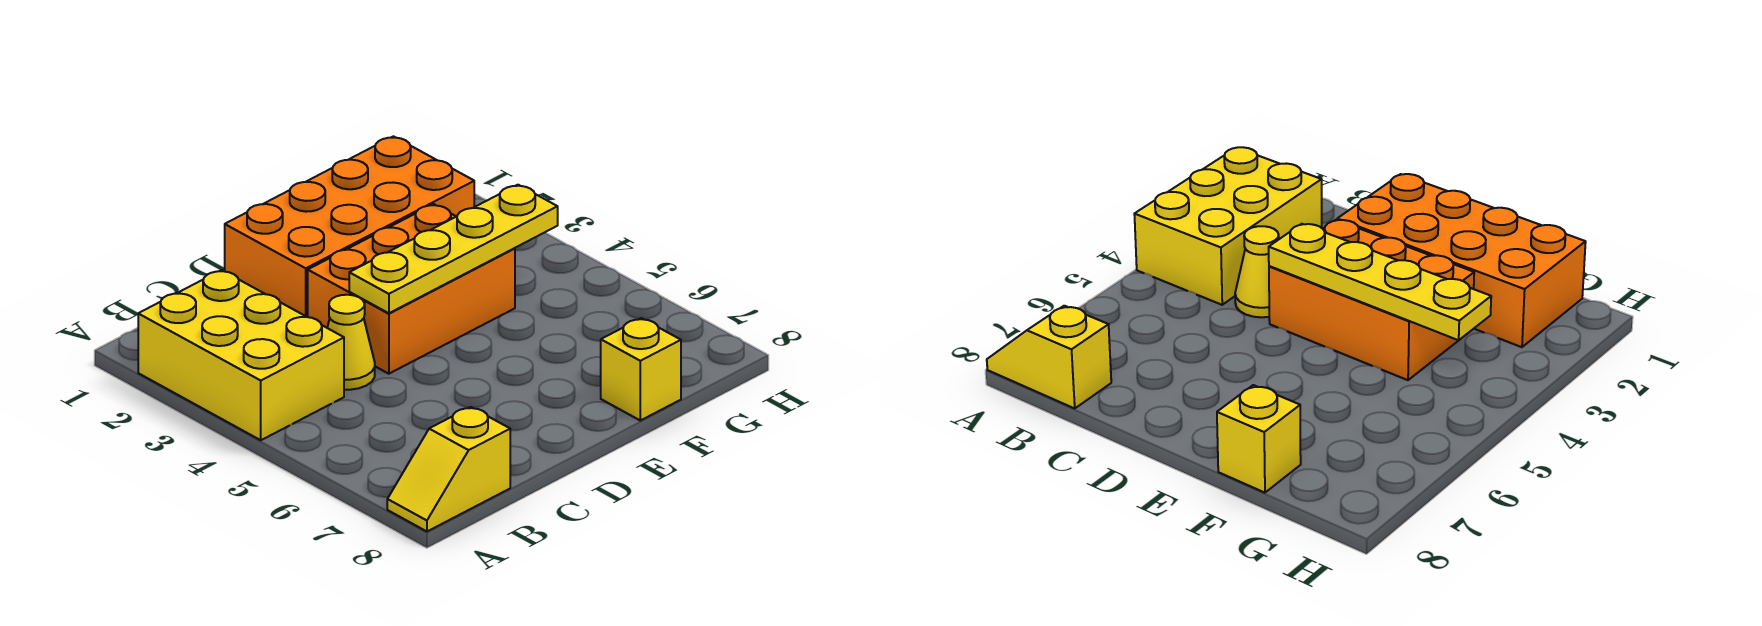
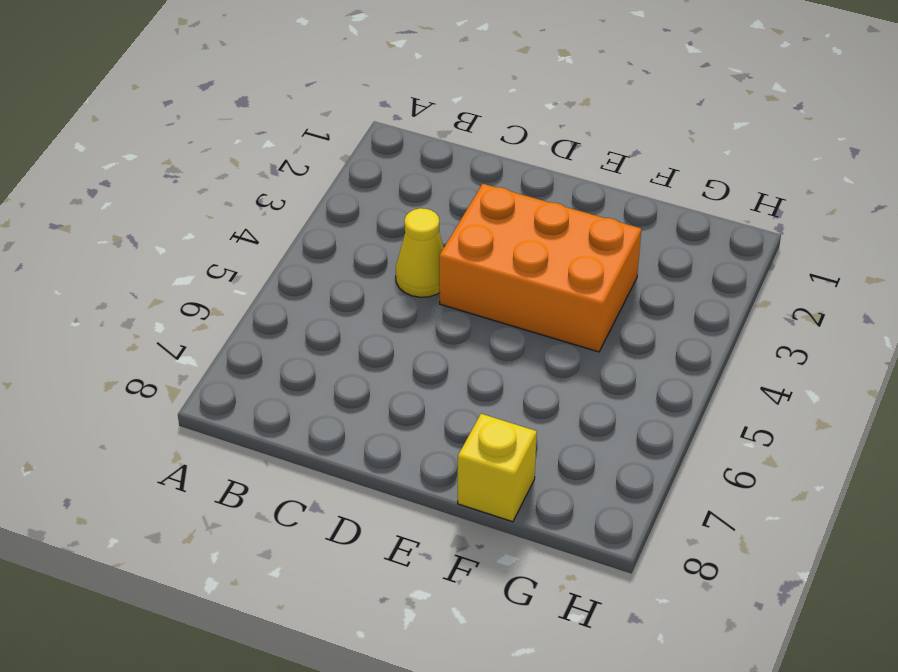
none -> yellow brick A2:B4 level 1
none -> yellow slope A8:B8 level 1 top B

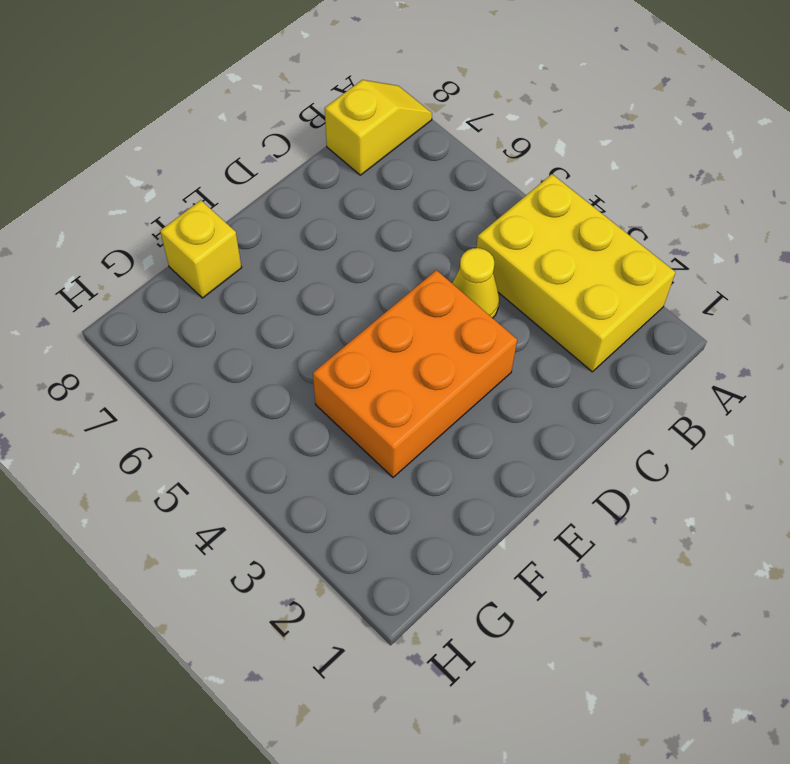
none -> orange brick D1:G2 level 1
none -> yellow plate D4:G4 level 2

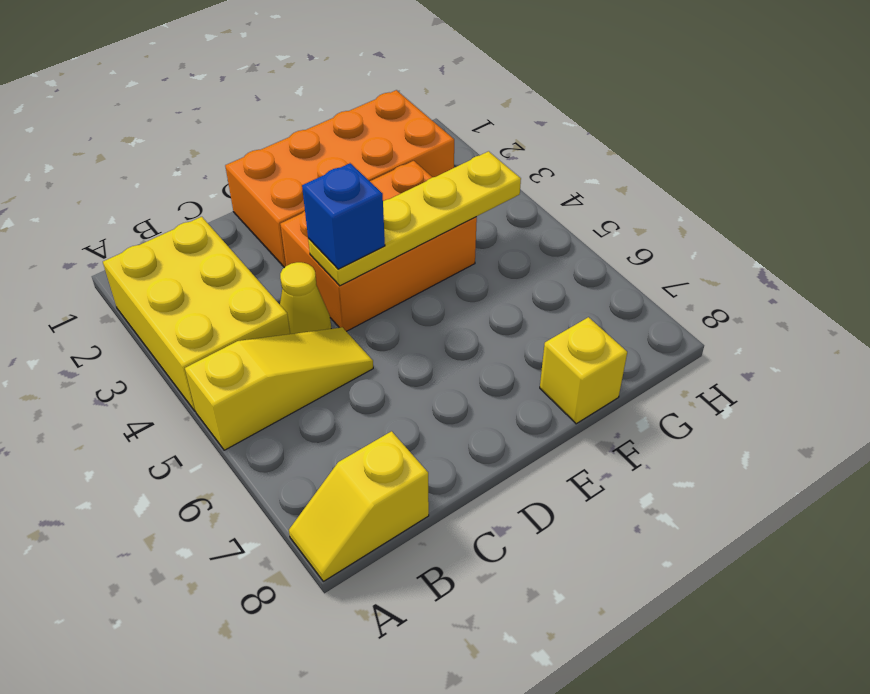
yellow slope A5:C5 level 1 top A -> none
blue brick D4 level 3 -> none

